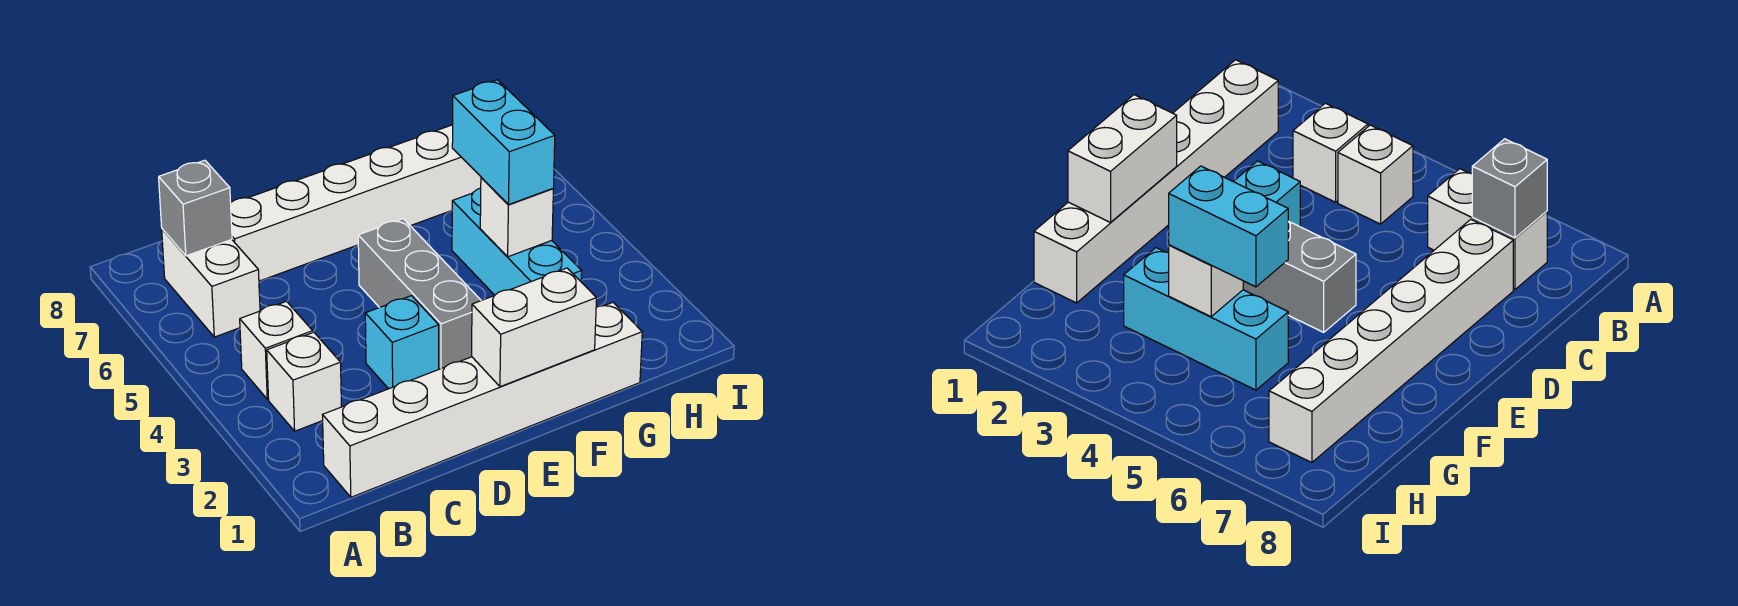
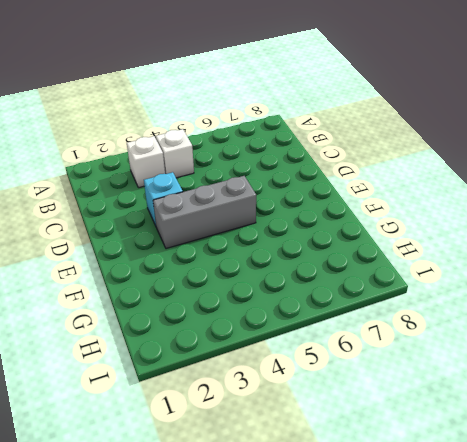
none -> white brick B1:G1 level 1
none -> white brick B6:B7 level 1
none -> white brick C7:H7 level 1

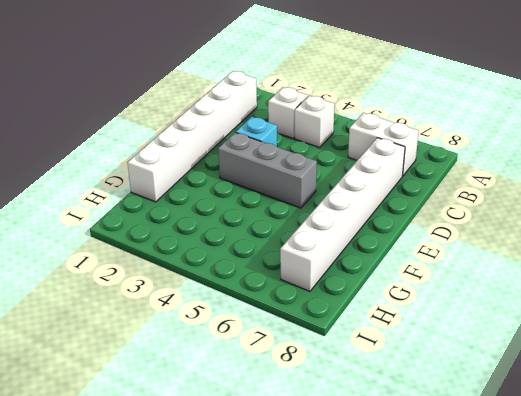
none -> cyan brick G3:G5 level 1
none -> grey brick B7 level 2
none -> white brick E1:F1 level 2

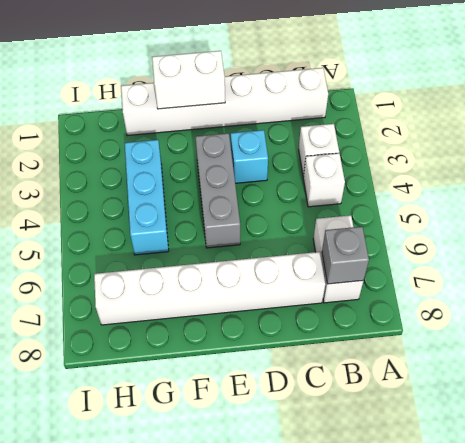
none -> white brick G4 level 2
none -> cyan brick G4:G5 level 3

